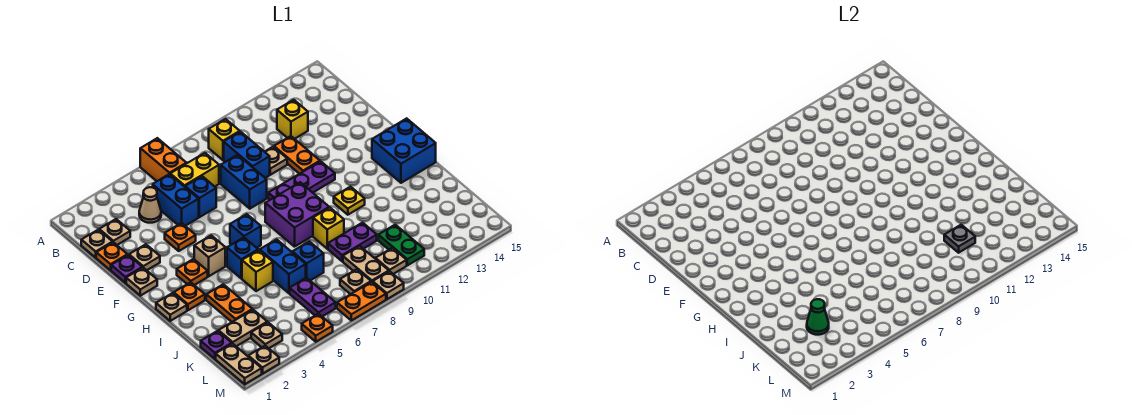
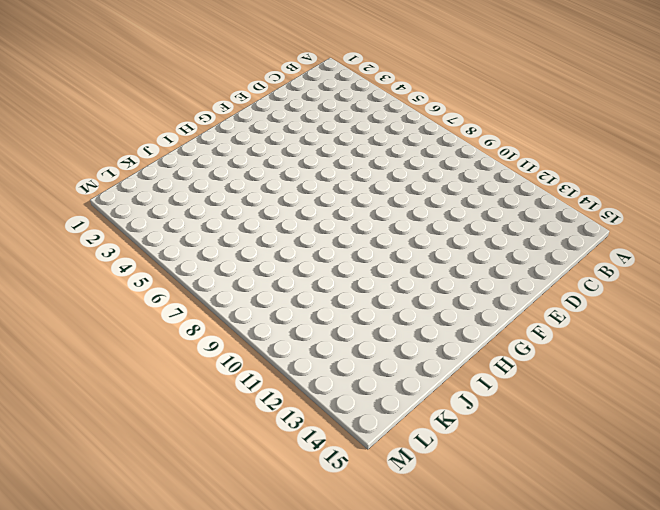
none -> orange brick A6:B6 level 1
none -> yellow brick B9 level 1
none -> tan plate C1 level 1
none -> tan plate C2 level 1

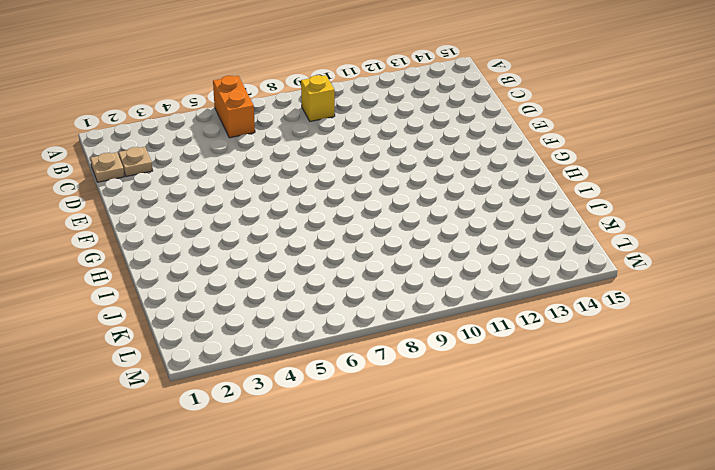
none -> tan cone C4 level 1
none -> blue brick C5:D5 level 1
none -> yellow brick C6:C7 level 1
none -> blue brick C9:D9 level 1

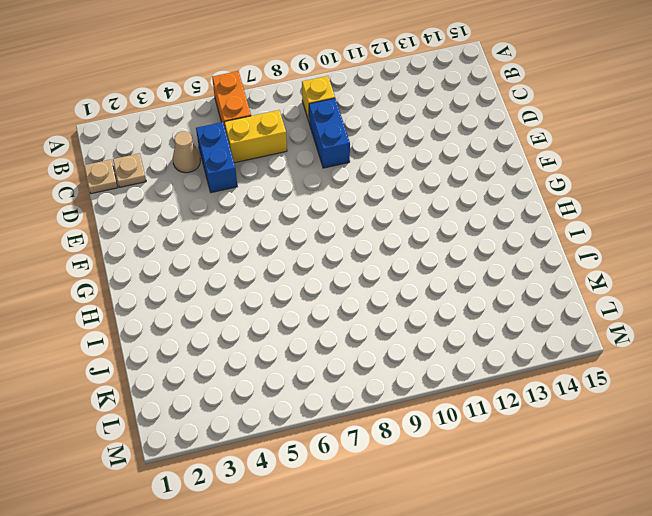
none -> yellow brick C12 level 1
none -> orange plate D1 level 1
none -> blue brick D6 level 1
none -> blue brick D8:E8 level 1

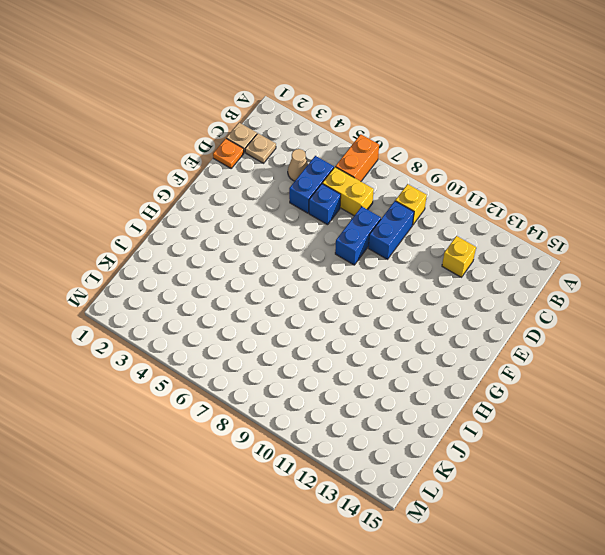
none -> tan plate D10 level 1
none -> orange plate D11:E11 level 1
none -> purple plate E1 level 1
none -> tan plate E2 level 1

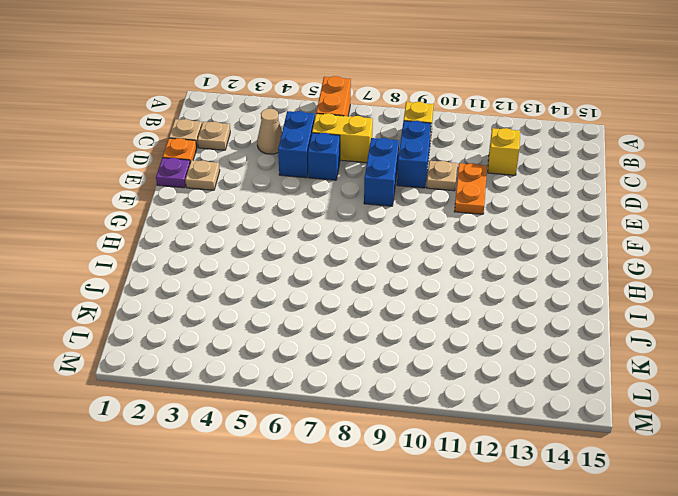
none -> orange plate E4 level 1
none -> tan plate F1 level 1
none -> purple plate F9:F11 level 1
none -> orange plate G3 level 1

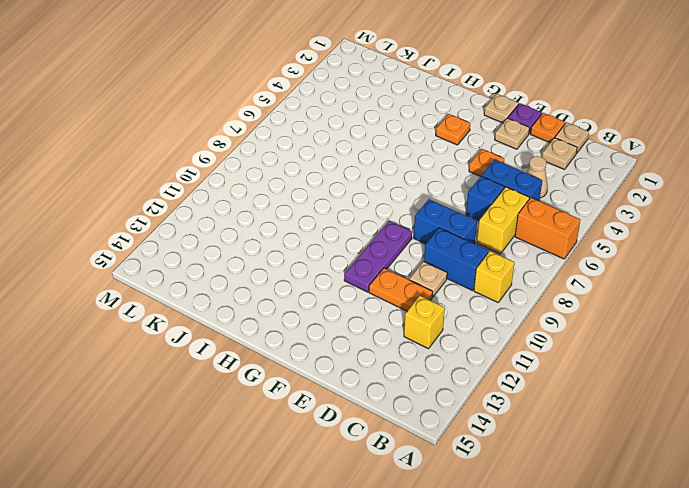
none -> tan brick G4 level 1
none -> blue brick G6 level 1
none -> purple brick G8:H9 level 1
none -> blue brick G14:H15 level 1

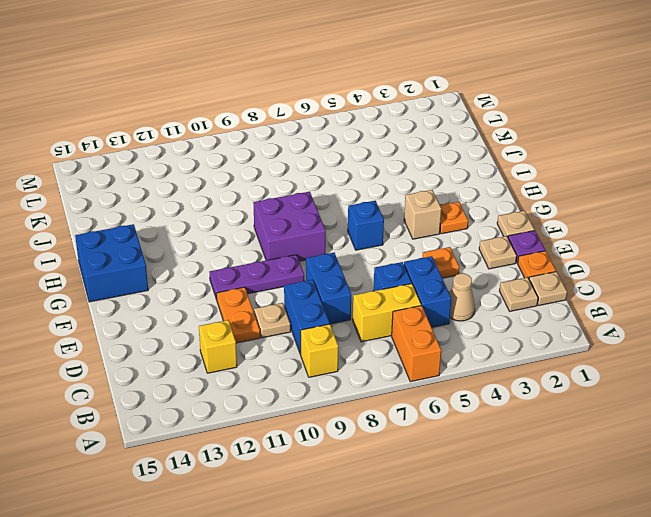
none -> tan plate H1 level 1
none -> orange plate H2 level 1
none -> blue brick H5 level 1
none -> yellow plate H11 level 1

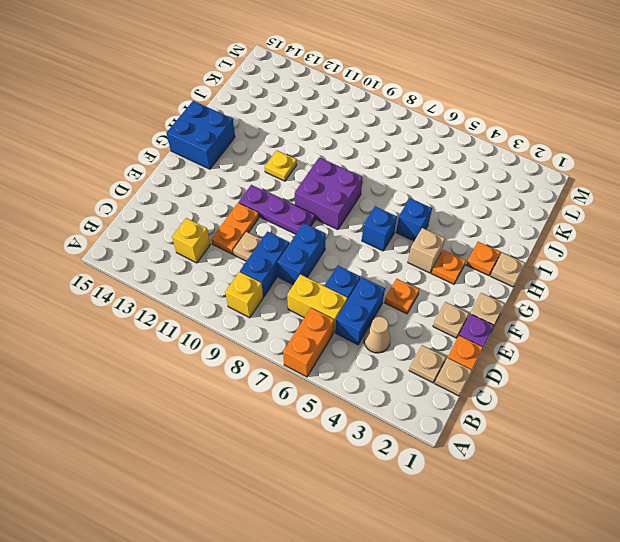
none -> orange plate I3:J3 level 1
none -> yellow brick I5 level 1
none -> blue brick I6:J6 level 1
none -> yellow brick I9 level 1

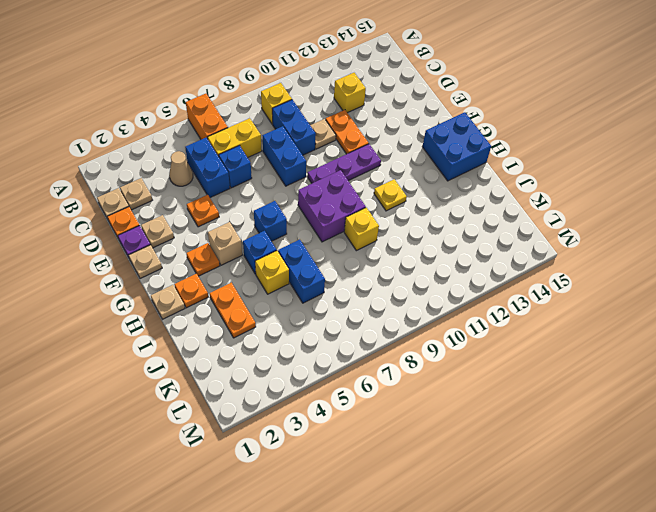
none -> blue brick J7 level 1
none -> purple plate J9:J10 level 1
none -> purple plate K1 level 1
none -> tan plate K2:K3 level 1

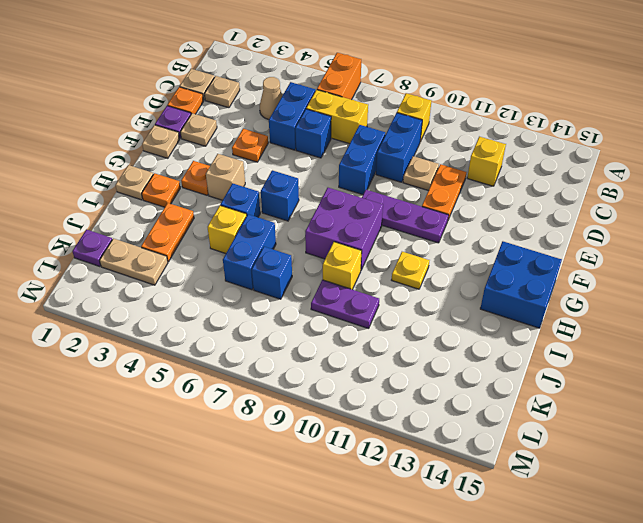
none -> purple plate K6:L6 level 1
none -> tan plate K9:L9 level 1
none -> green plate K11:L11 level 1
none -> tan plate L1:M1 level 1

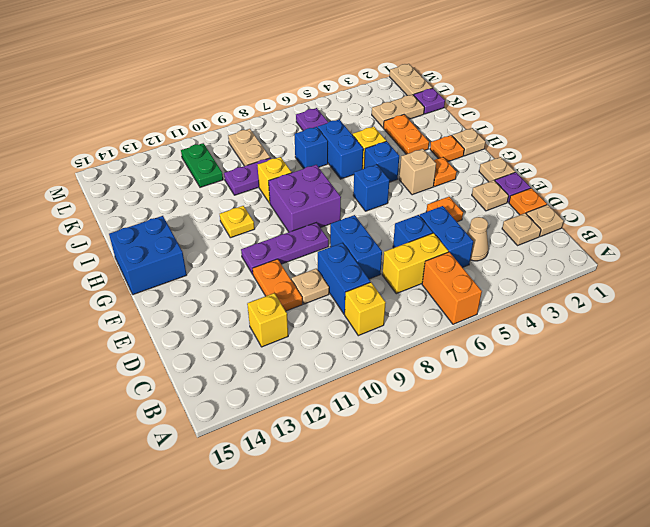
none -> tan plate L3 level 1
none -> tan plate L8 level 1
none -> tan plate L10 level 1
none -> tan plate M2 level 1

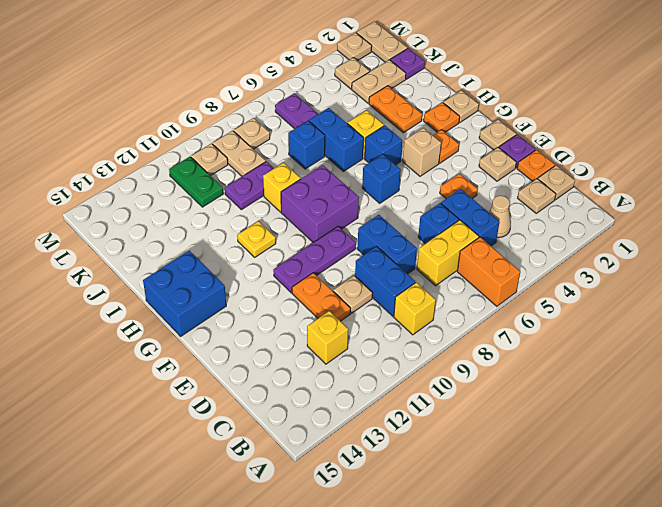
none -> orange plate M5 level 1
none -> orange plate M7:M8 level 1
none -> tan plate M9 level 1
none -> green cone K3 level 2

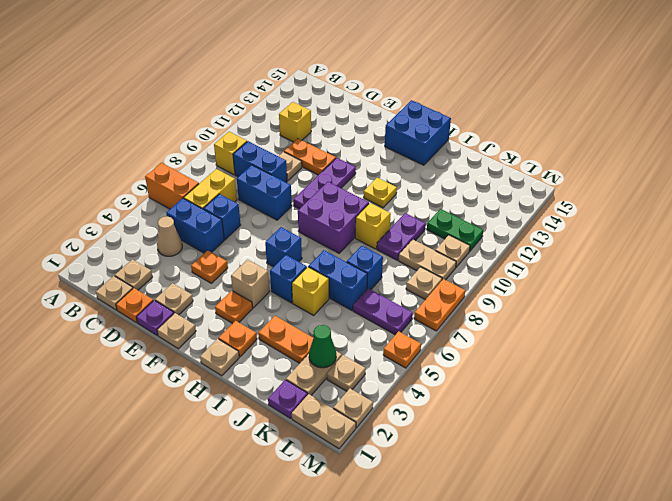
none -> tan plate M9 level 1
none -> grey plate K11 level 2

